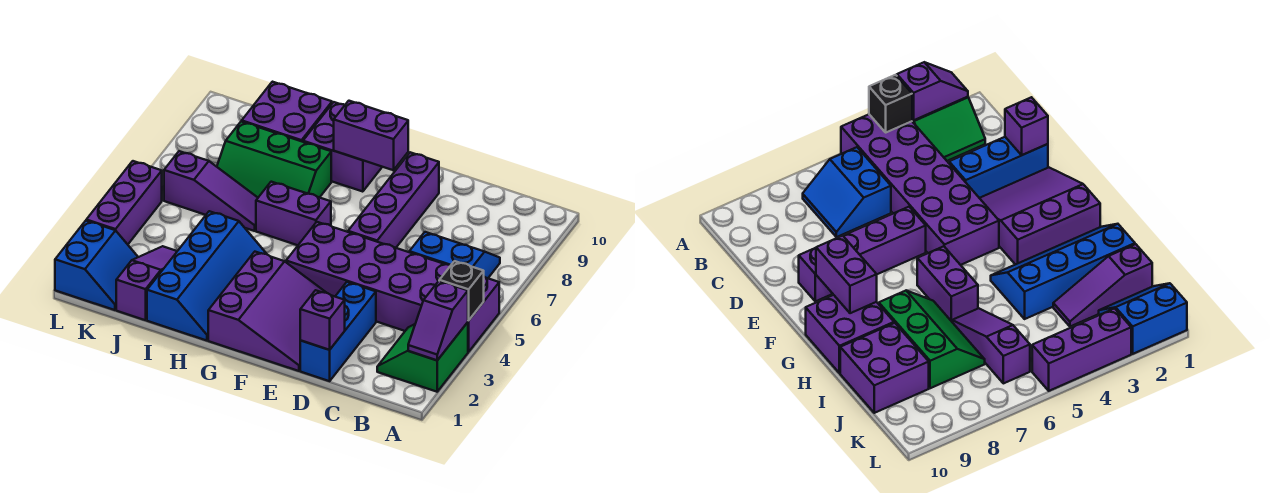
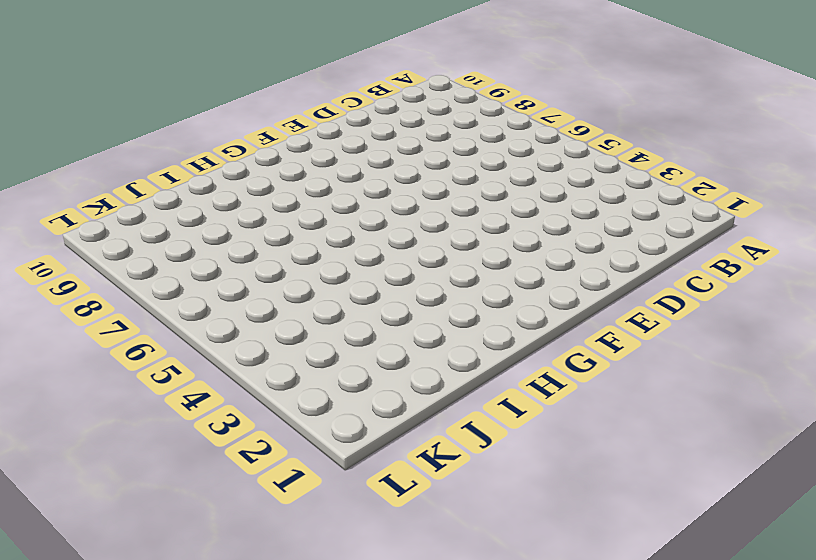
none -> green slope A2:B3 level 1 top A
none -> purple brick A4:F5 level 1
none -> blue slope B6:C7 level 1 top 6

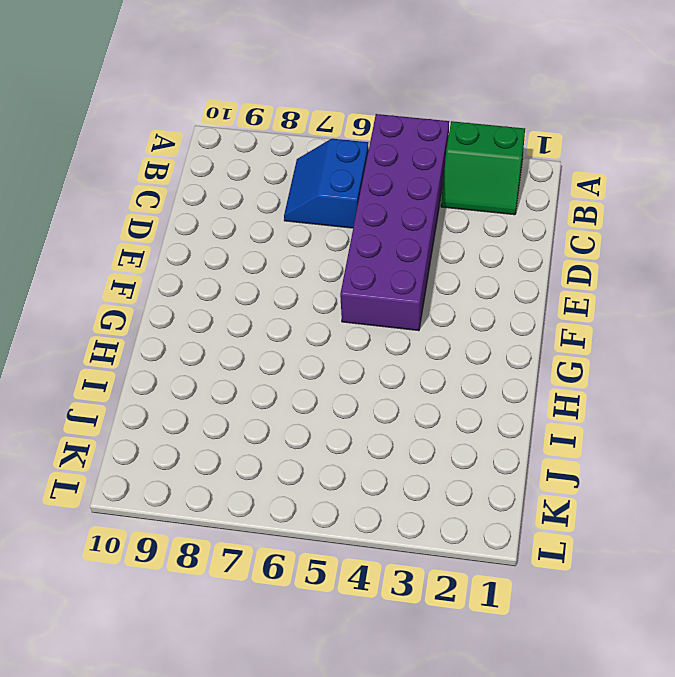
none -> blue brick D1:D3 level 1
none -> purple slope E1:G3 level 1 top G
none -> purple brick E6:E9 level 1

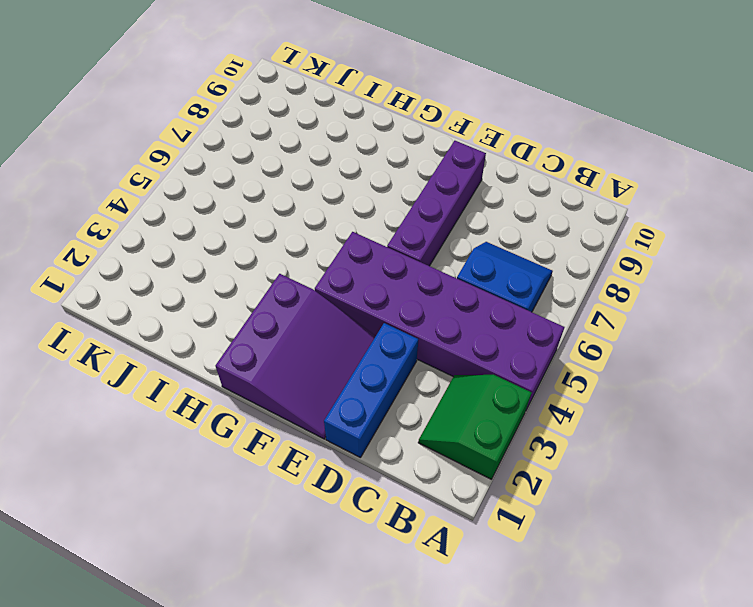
none -> purple brick G6:H6 level 1
none -> purple brick G9:H10 level 1
none -> blue slope H1:I4 level 1 top I

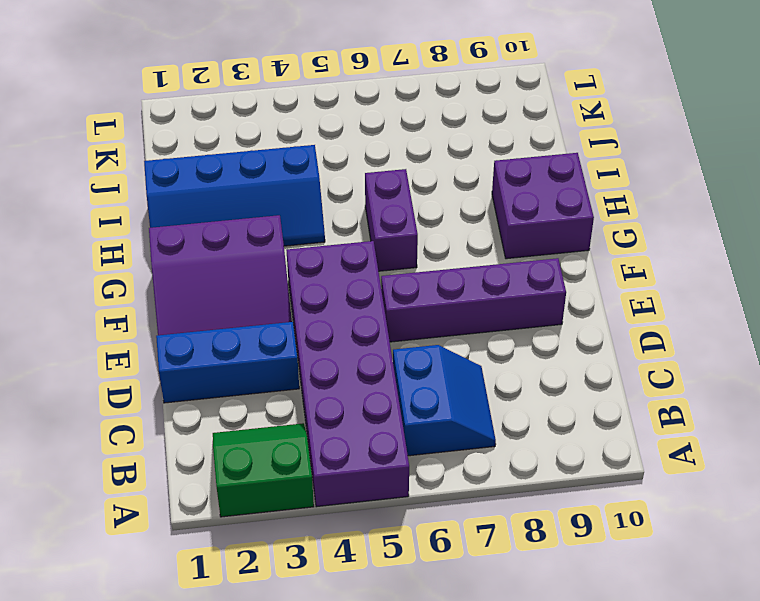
none -> green slope H7:J8 level 1 top 8
none -> purple slope I6:K6 level 1 top K
none -> purple brick I9:J10 level 1

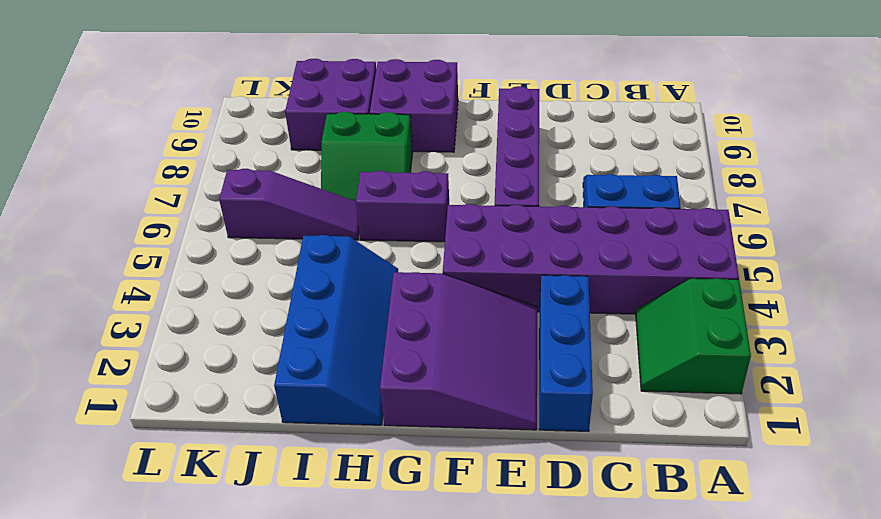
green slope H7:I8 level 1 top 8 -> green slope H7:J8 level 1 top 8
none -> purple slope J1:J3 level 1 top 1
none -> blue slope K1:L2 level 1 top L
none -> purple brick L3:L5 level 1

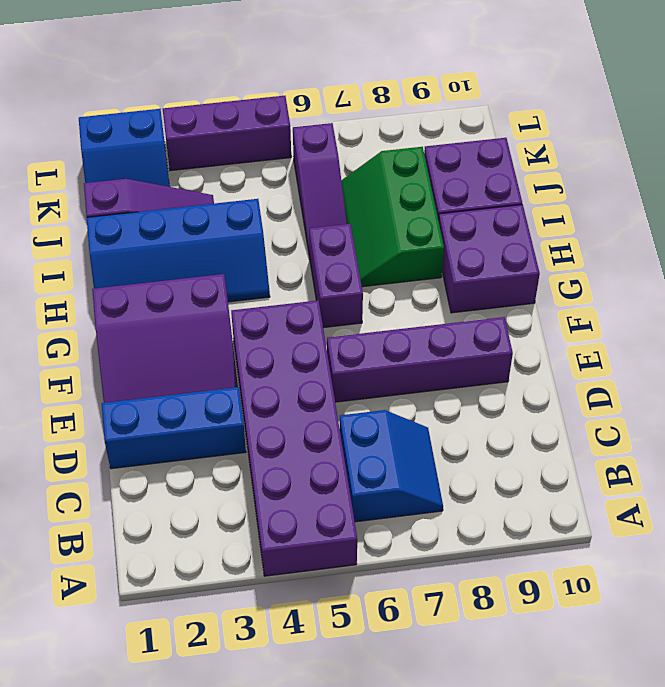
none -> green slope A2:B3 level 1 top A
none -> purple slope A2:A3 level 2 top 3
none -> black brick A4 level 2

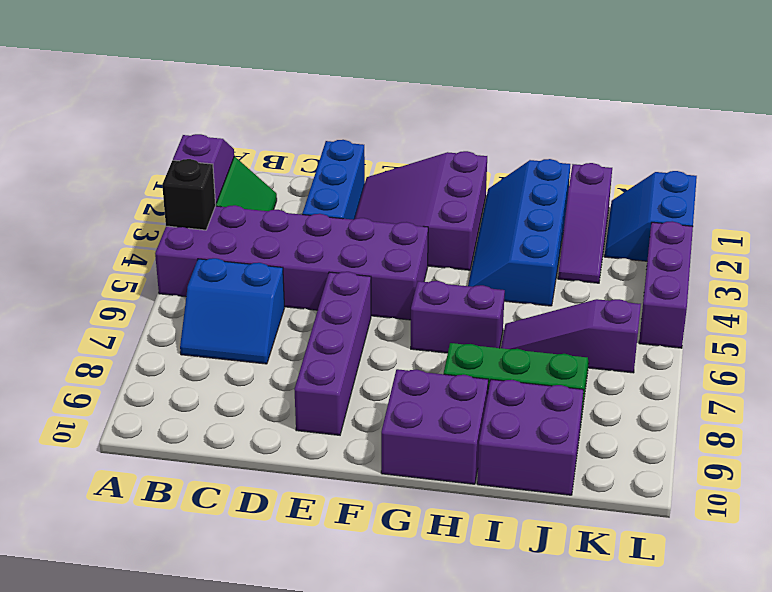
none -> purple brick D1 level 2
none -> purple brick F9:G9 level 2

